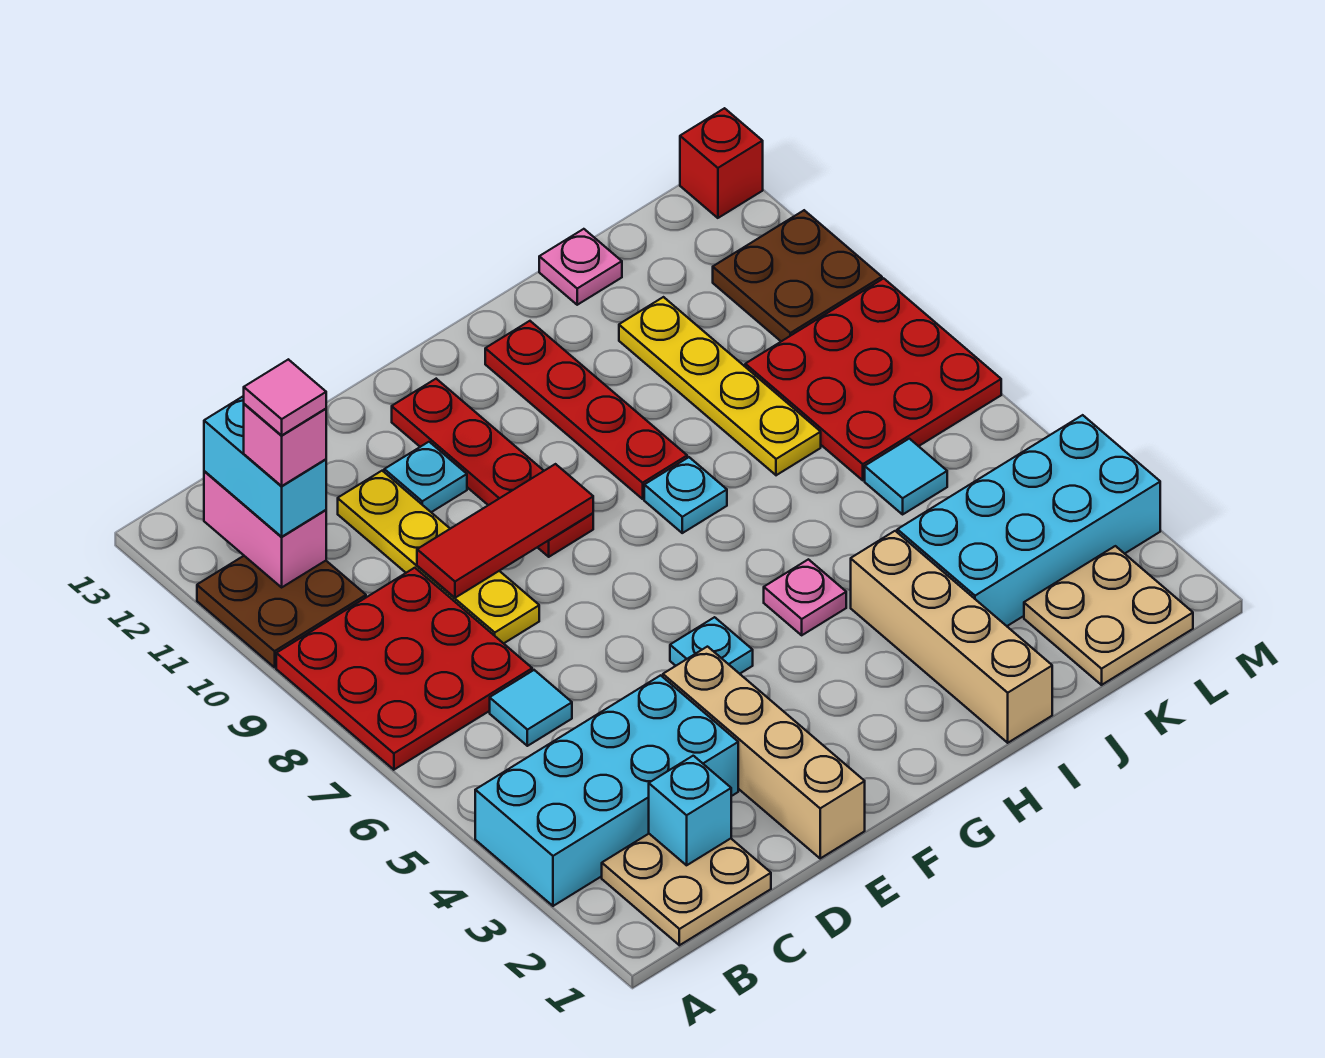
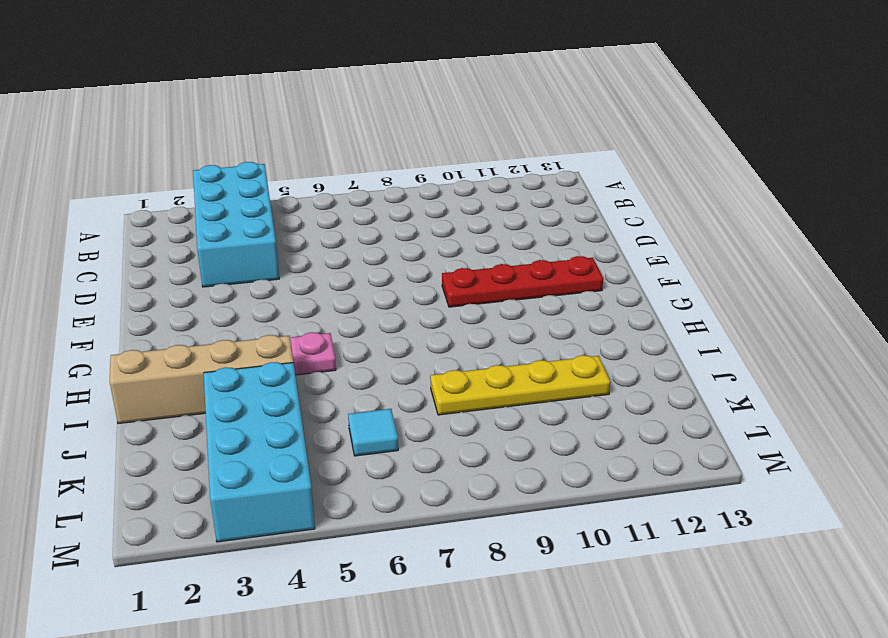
none -> red plate A7:C9 level 1
none -> brown plate A10:B11 level 1
none -> tan plate B1:C2 level 1

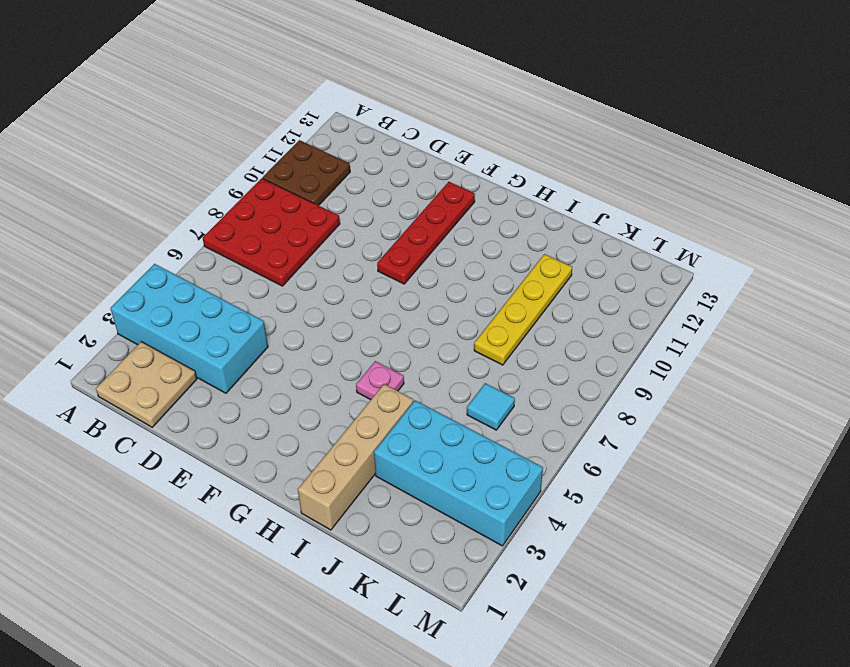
none -> cyan tile C6 level 1
none -> yellow plate D8:D11 level 1
none -> tan brick E1:E4 level 1

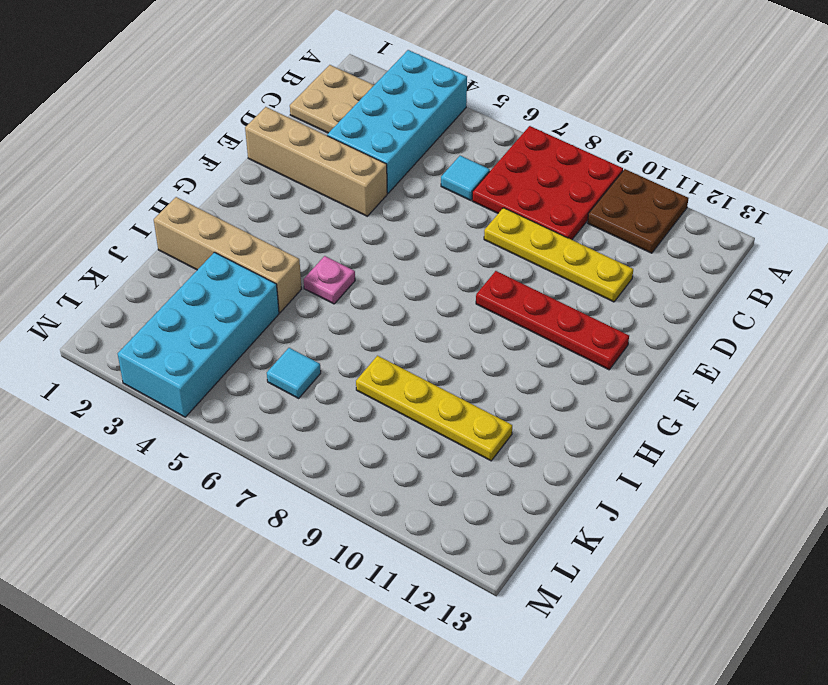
none -> cyan plate E11 level 1
none -> cyan plate F5 level 1
none -> cyan plate H8 level 1

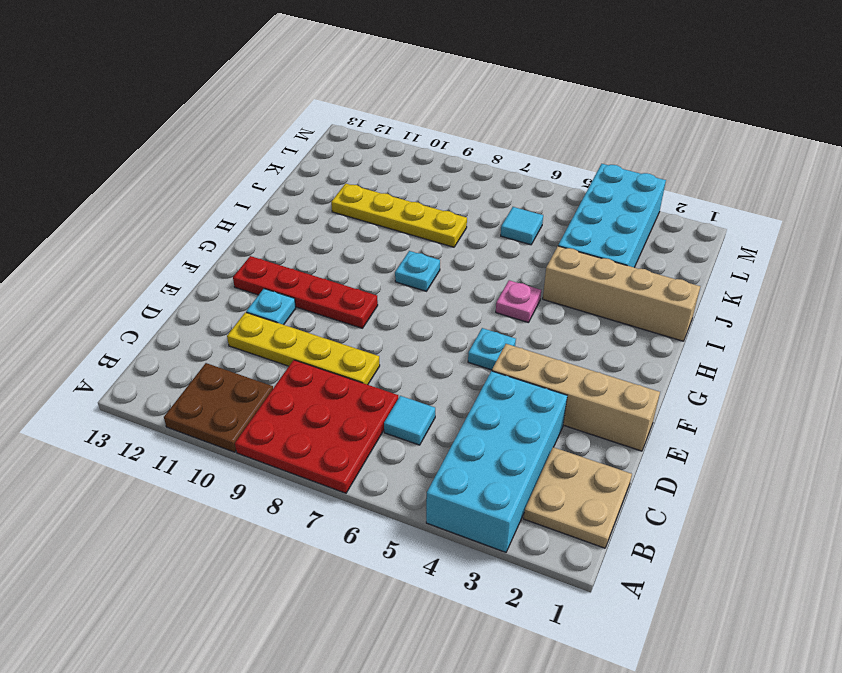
none -> red plate H9:H12 level 1
none -> pink plate J13 level 1
none -> tan plate K1:L2 level 1

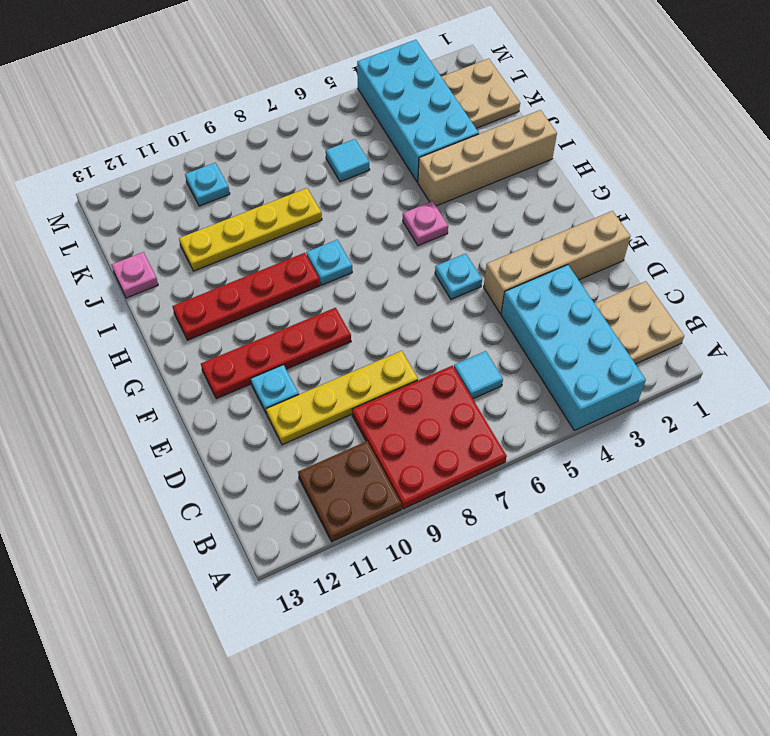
cyan plate L10 level 1 -> brown plate L10:M11 level 1
none -> red plate K7:M9 level 1
none -> red brick M13 level 1
none -> pink brick B11:B12 level 2

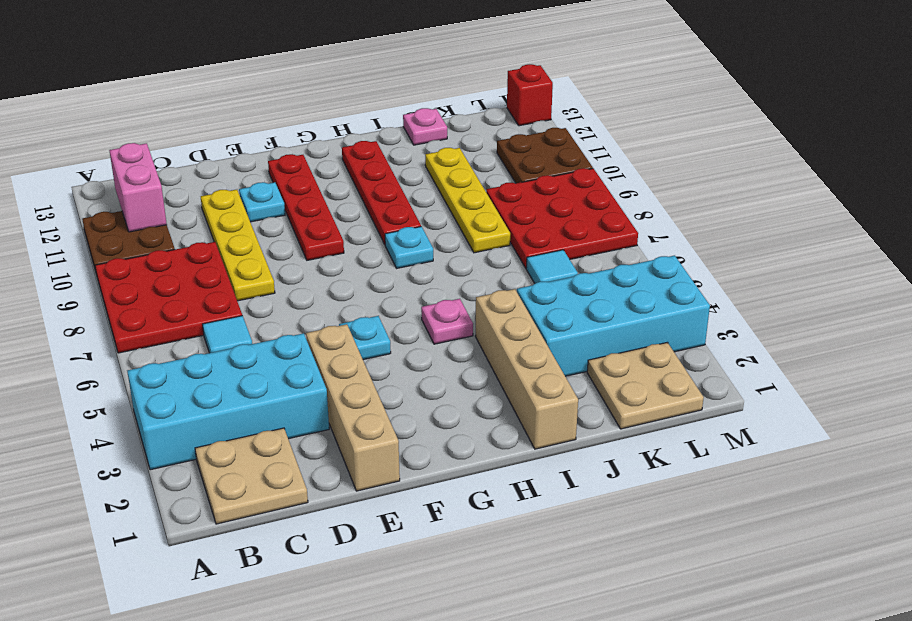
none -> cyan brick C2 level 2
none -> red tile D9:F9 level 2
none -> cyan brick B11:B12 level 3

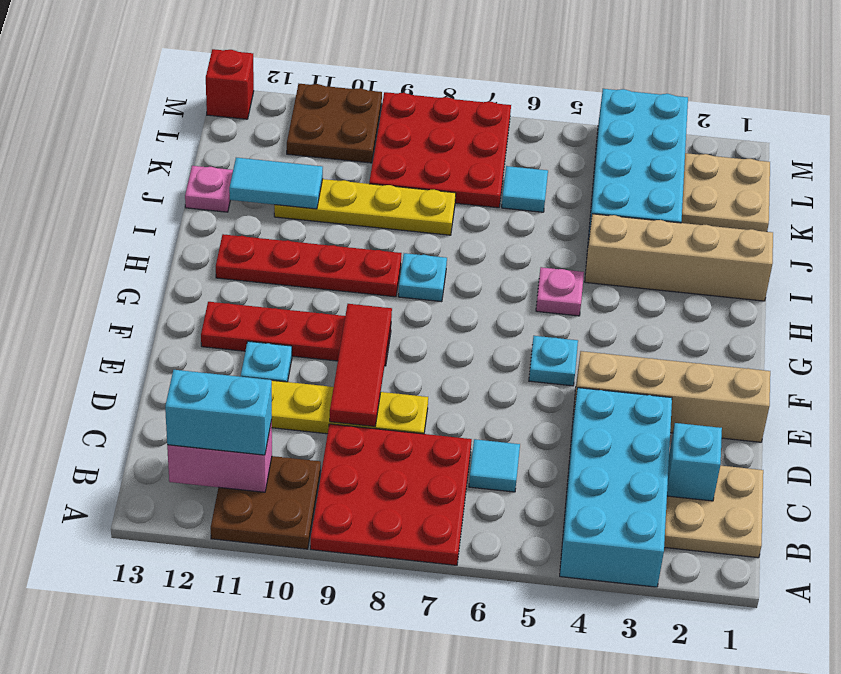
cyan tile J11:J12 level 2 -> none
none -> pink brick B11 level 4
none -> pink tile B11 level 5

